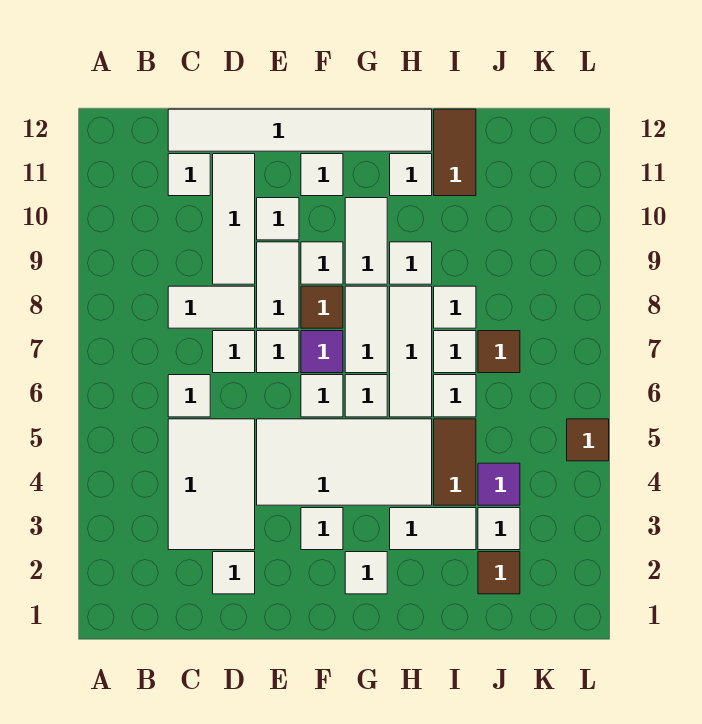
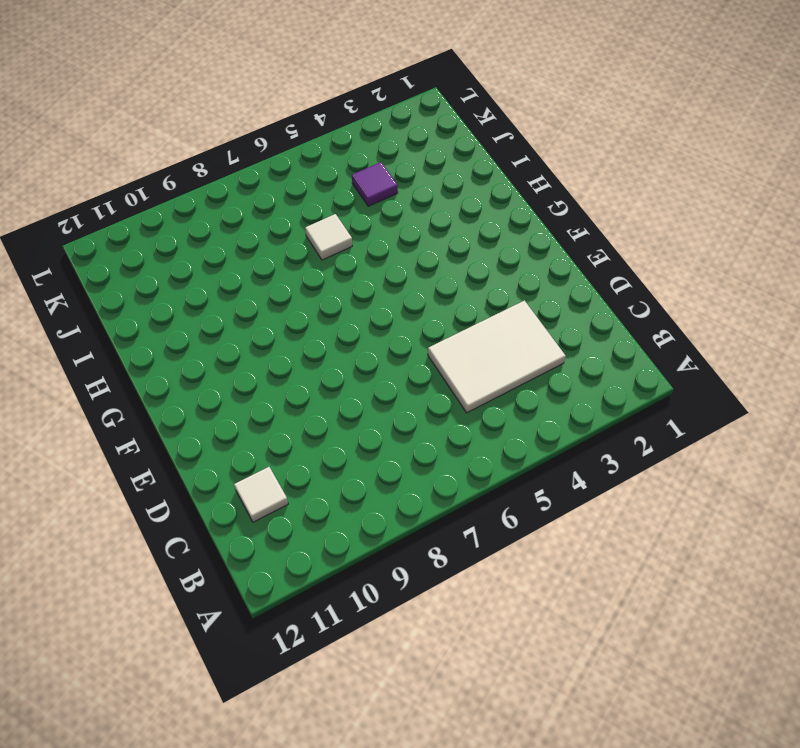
none -> white tile C6 level 1
none -> white tile C8:D8 level 1
none -> white tile C12:H12 level 1
none -> white tile D2 level 1

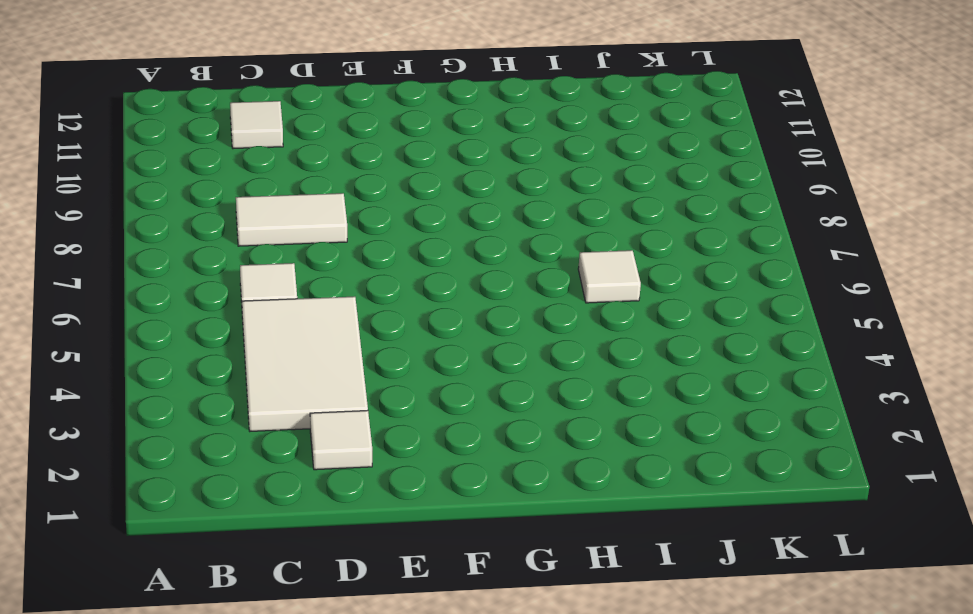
none -> white tile C12:H12 level 1
none -> white tile D7 level 1
none -> white tile D9:D11 level 1
none -> white tile E4:H5 level 1

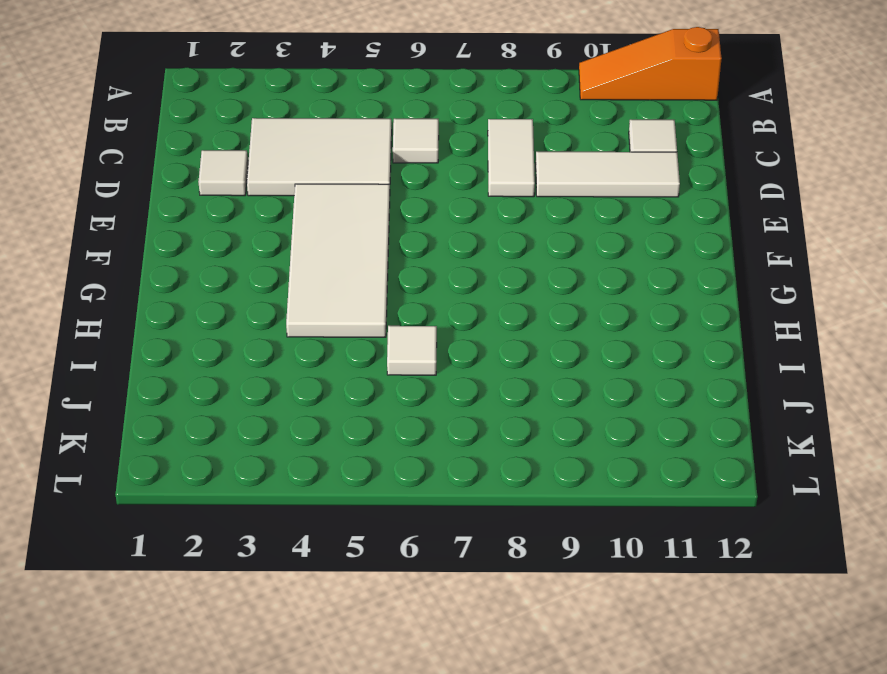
orange slope A10:A12 level 1 top 12 -> none
none -> white tile C12:H12 level 1
none -> white tile D7 level 1
none -> white tile E7 level 1
none -> white tile E8:E9 level 1

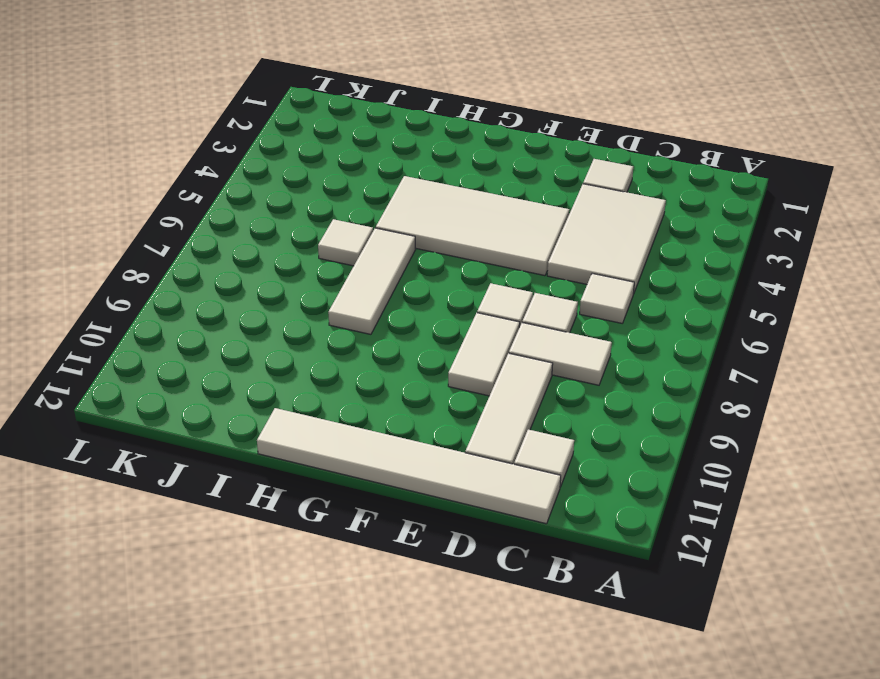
none -> white tile E10 level 1
none -> white tile F3 level 1
none -> white tile F6 level 1
none -> purple tile F7 level 1

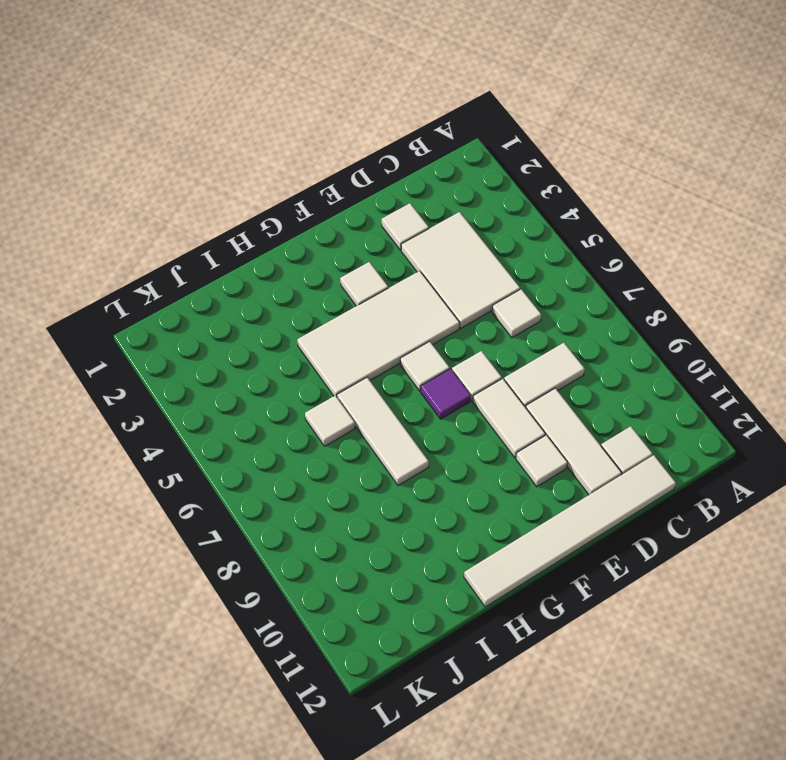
none -> white tile D7 level 1
none -> brown tile F8 level 1
none -> white tile F9 level 1
none -> white tile F11 level 1

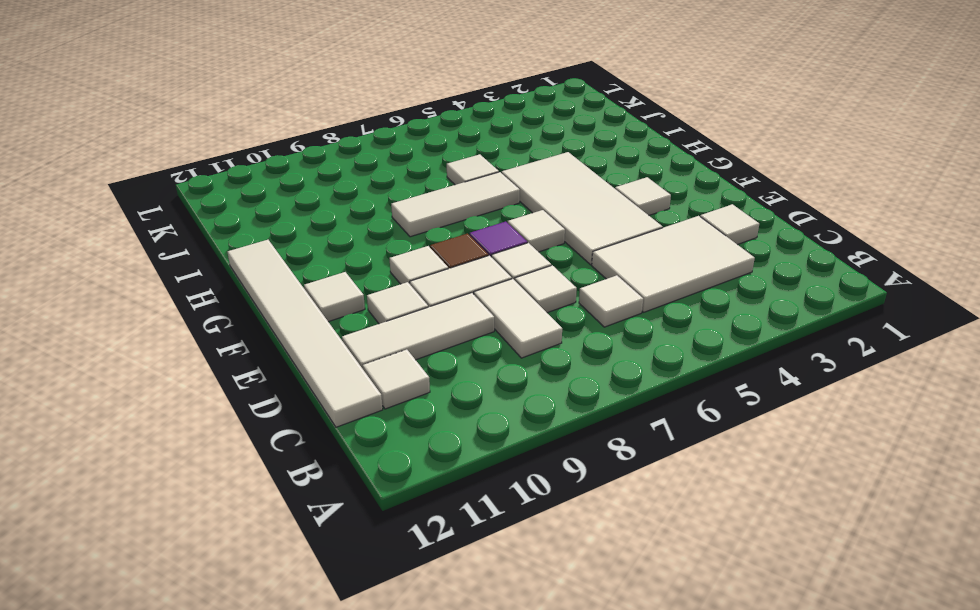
none -> white tile G2 level 1
none -> white tile G6 level 1
none -> white tile G7:G8 level 1
none -> white tile G9:G10 level 1

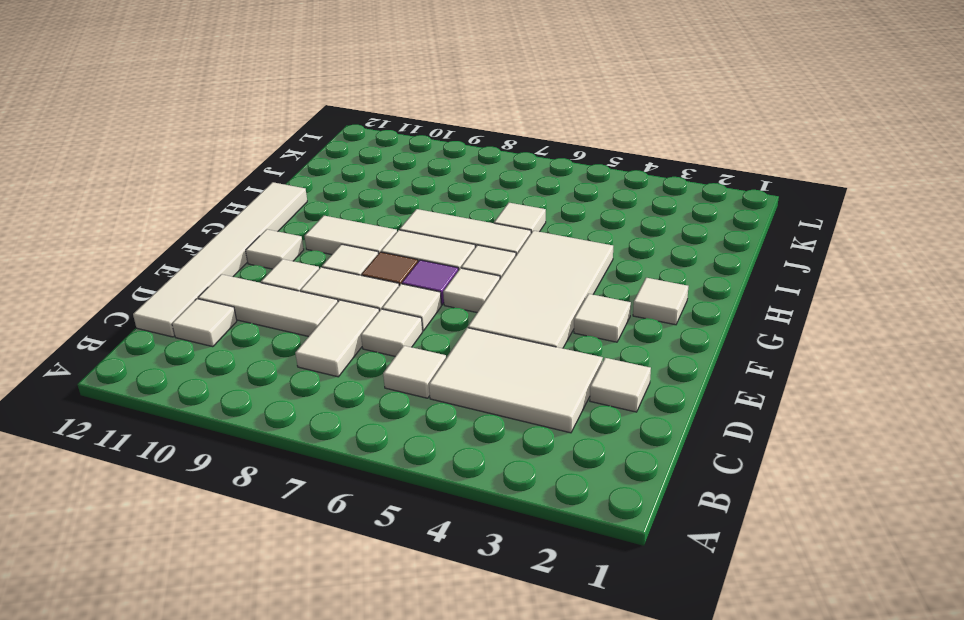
none -> white tile H3:I3 level 1
none -> white tile H9 level 1
none -> white tile H11 level 1
none -> brown tile I4:I5 level 1

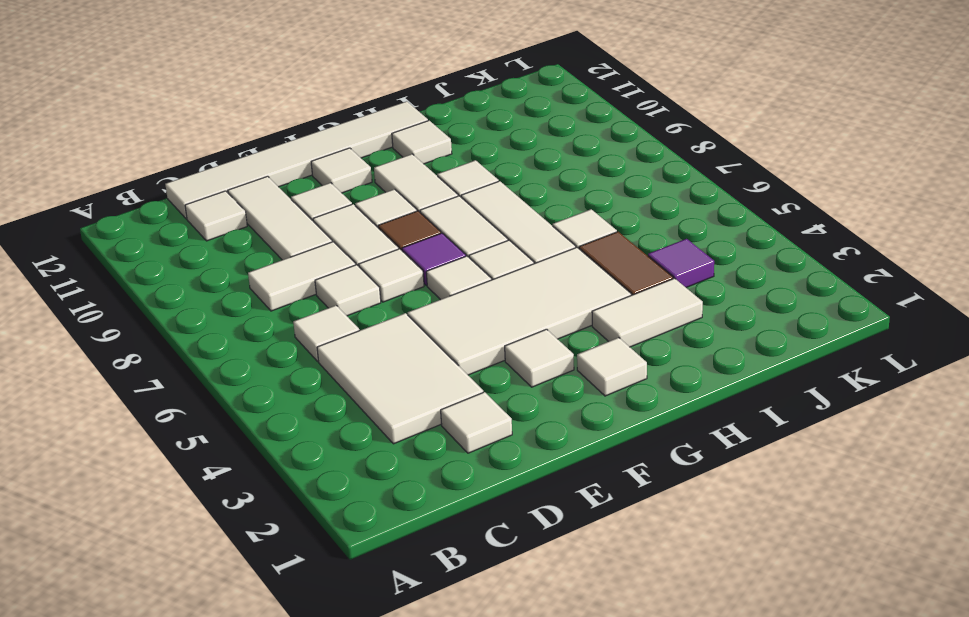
none -> white tile I7 level 1
none -> white tile I8 level 1
none -> brown tile I11:I12 level 1
none -> brown tile J2 level 1

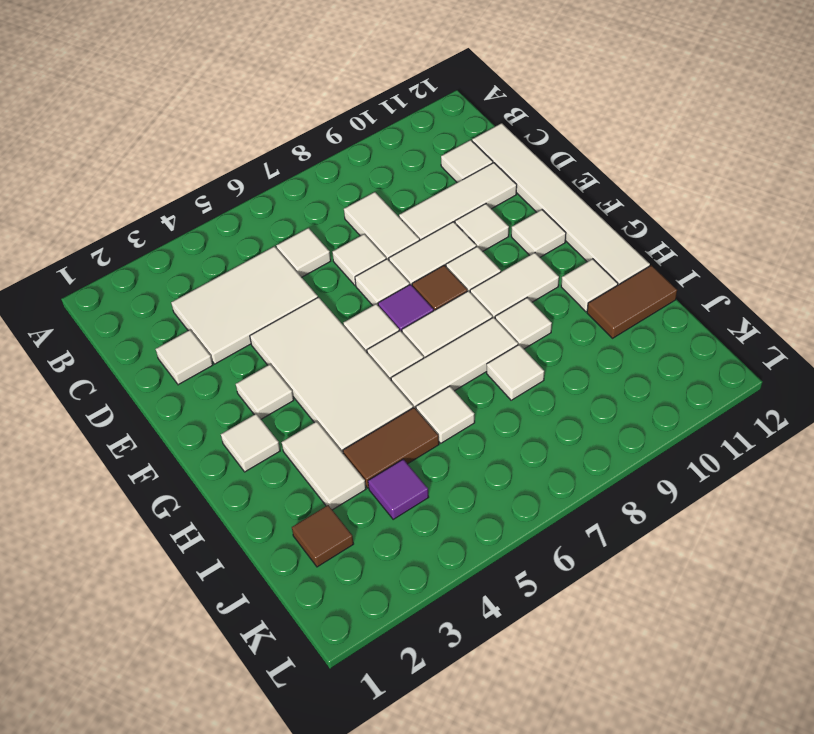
none -> white tile I7 level 1
none -> white tile J3 level 1
none -> brown tile J7 level 1
none -> brown tile L5 level 1

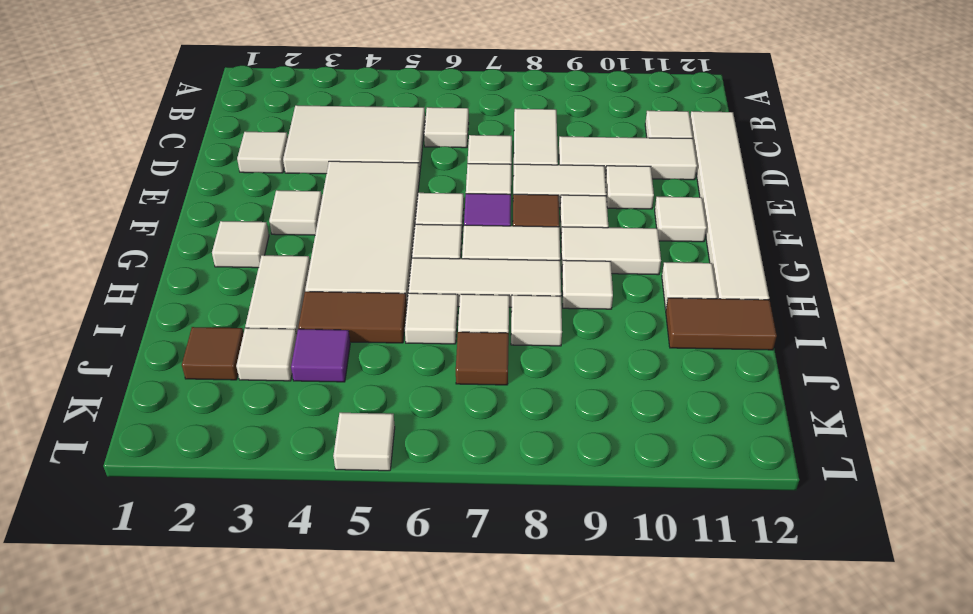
white tile L5 level 1 -> brown tile L5 level 1

